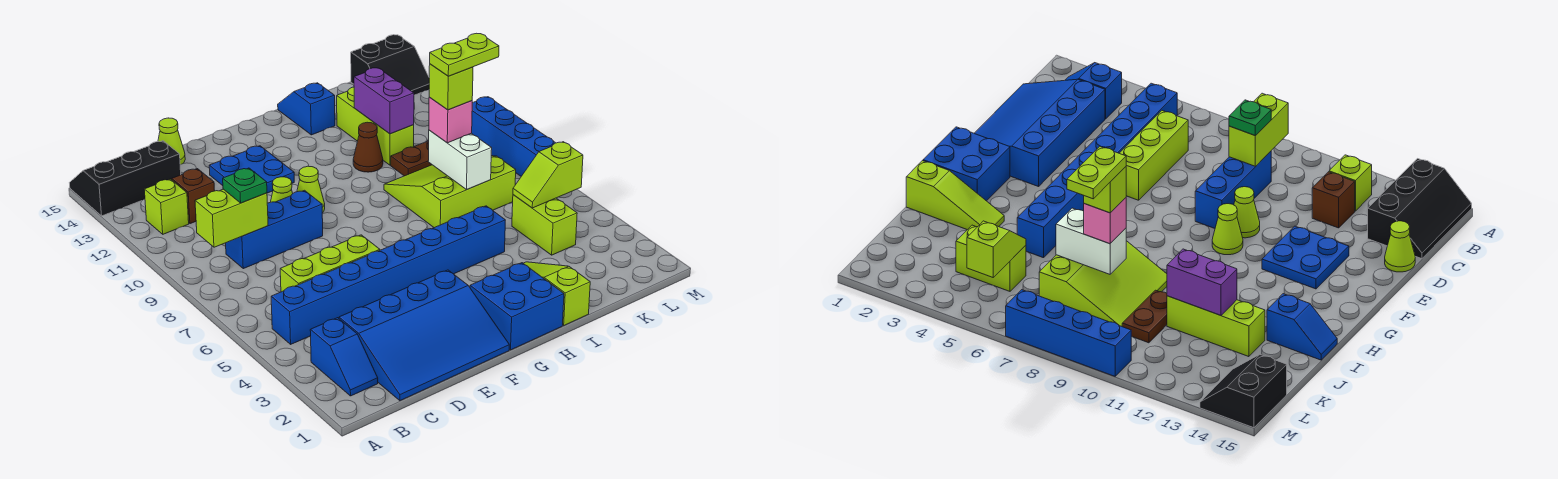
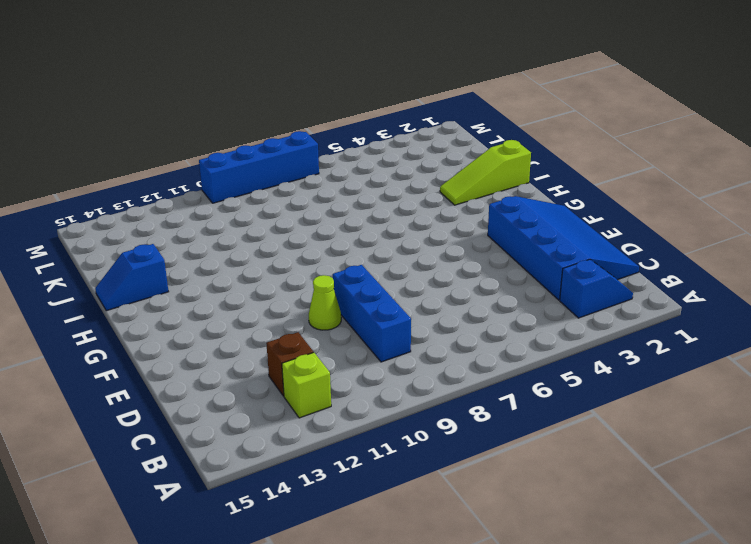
none -> black slope A14:C15 level 1 top 14
none -> blue brick B5:I5 level 1
none -> lime brick C6:E6 level 1
none -> lime cone D15 level 1

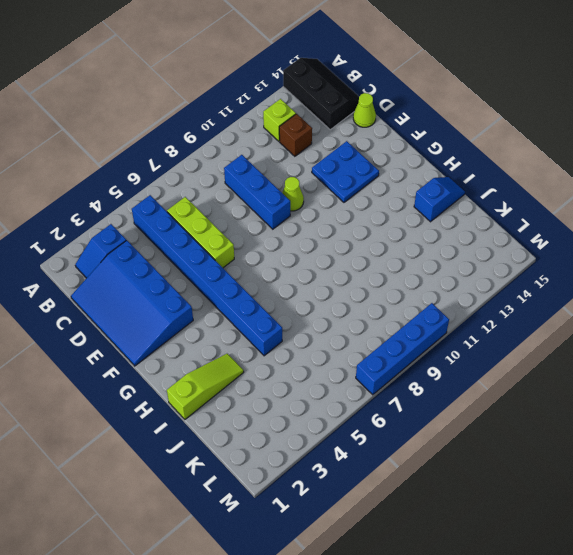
none -> lime cone F10 level 1
none -> blue brick G1:H2 level 1
none -> lime slope I7:K9 level 1 top 7
none -> brown cone I11 level 1

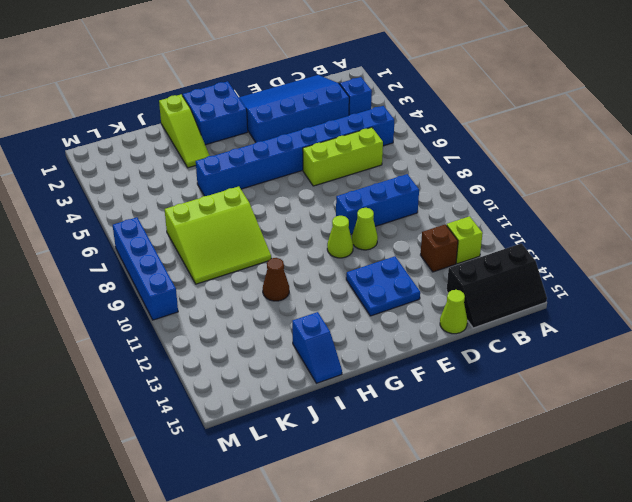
none -> brown plate J10:K10 level 1
none -> lime brick J11:J13 level 1
none -> lime brick K4:K5 level 1
none -> black slope L14:M15 level 1 top 15

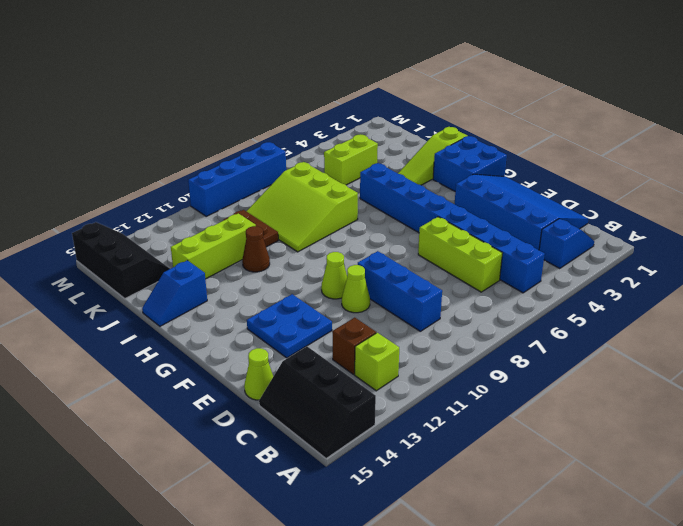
black slope K14:M15 level 1 top 15 -> black slope L14:M15 level 1 top 15
none -> lime brick B9:C9 level 2
none -> white brick J7:J8 level 2
none -> purple brick J11:J12 level 2
none -> lime slope K5:L5 level 2 top L

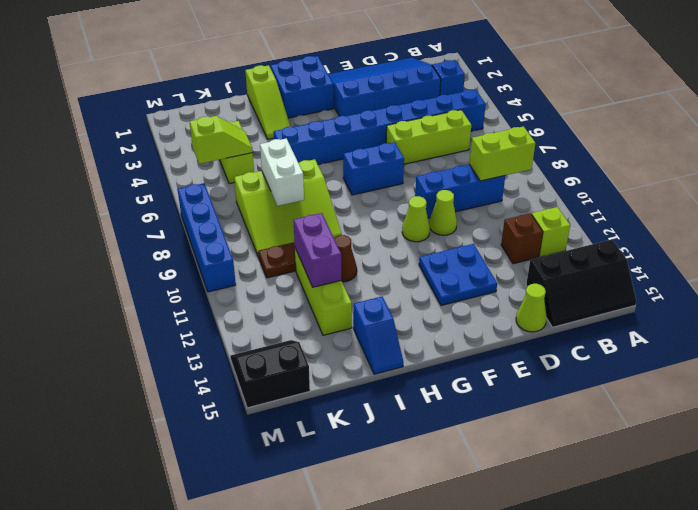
blue brick F7:G7 level 1 -> none
none -> green plate C9 level 3
none -> pink brick J8 level 3
none -> lime brick J8 level 4
none -> lime plate J8:K8 level 5

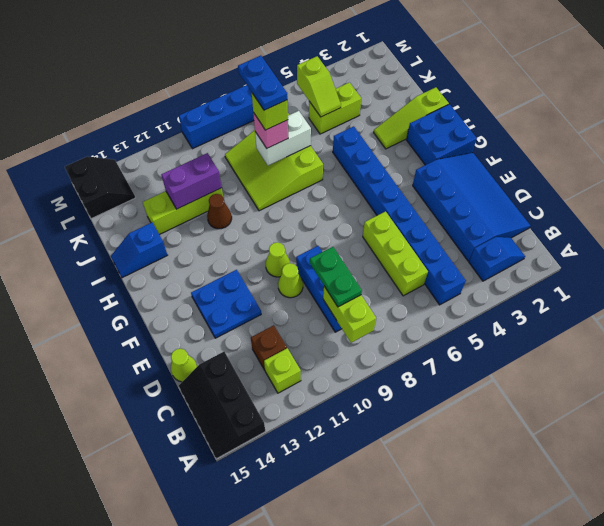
green plate C9:D9 level 3 -> green plate C9 level 3
blue plate J8:K8 level 5 -> lime plate J8:K8 level 5
none -> brown plate J10:K10 level 1

